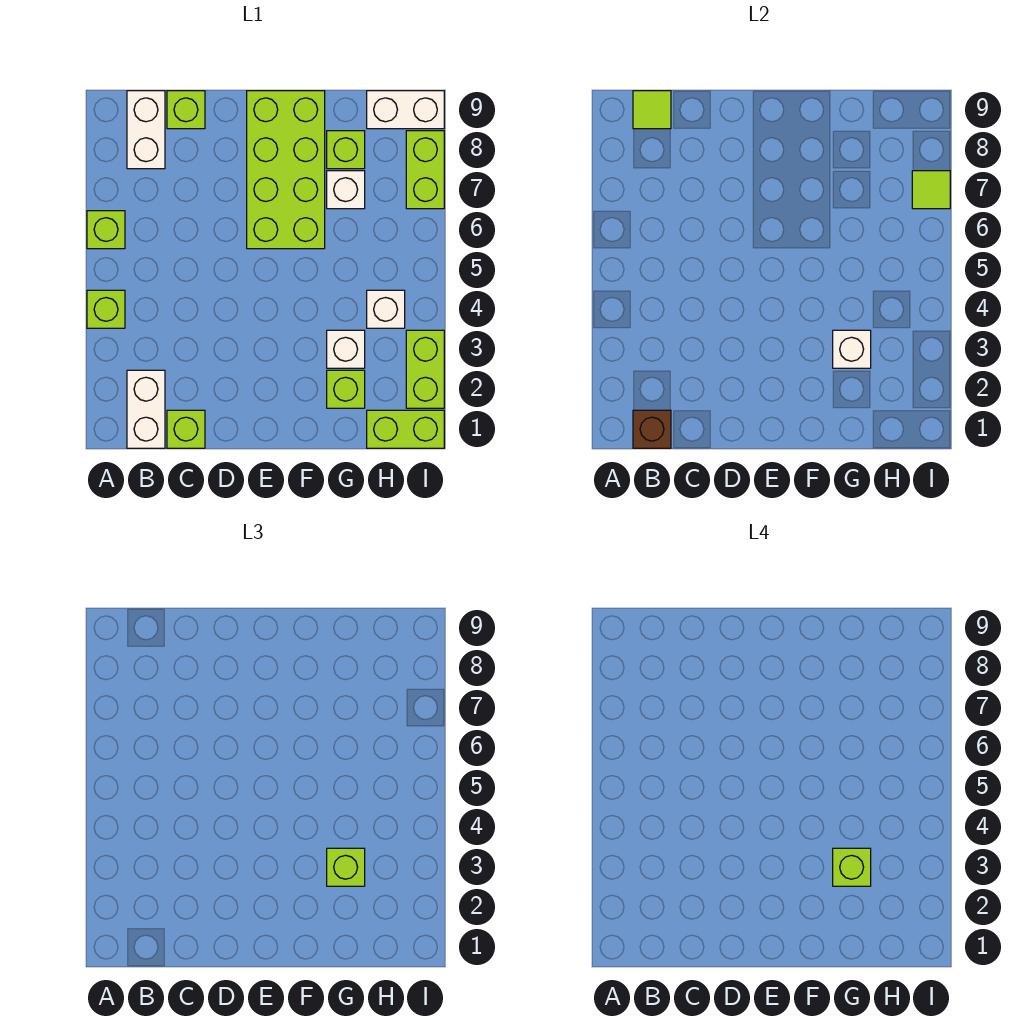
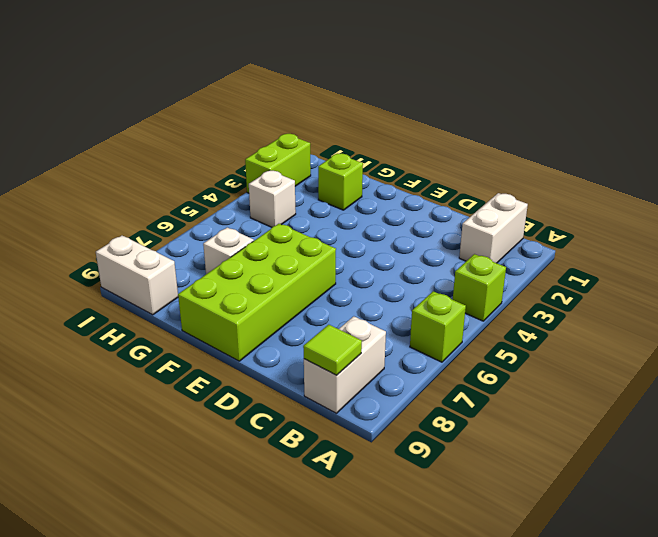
none -> lime brick C1 level 1
none -> lime brick C9 level 1
none -> white brick G3 level 1

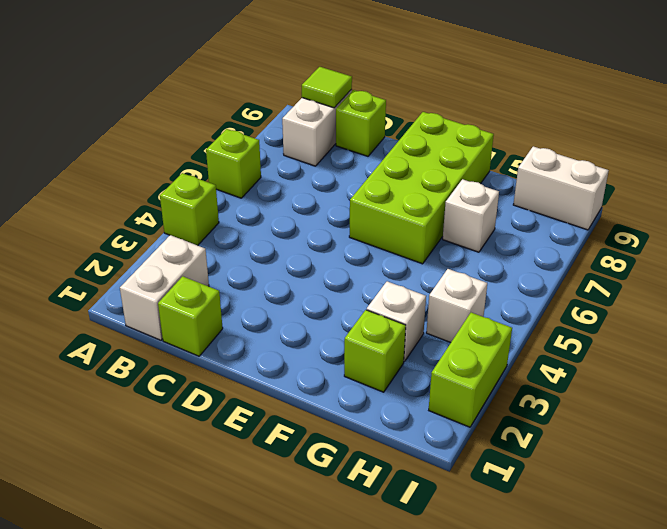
none -> lime brick G8 level 1
none -> lime brick H1:I1 level 1
none -> lime brick I7:I8 level 1

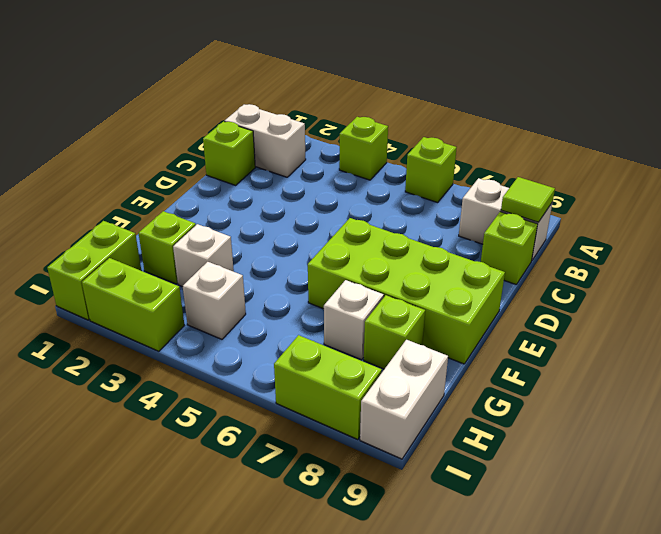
none -> brown brick B1 level 2
none -> white brick G3 level 2
none -> lime tile I7 level 2

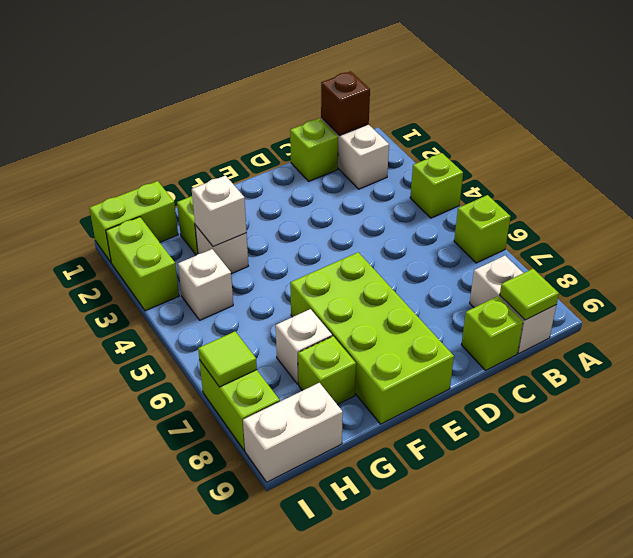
none -> lime brick G3 level 3
none -> lime brick G3 level 4

